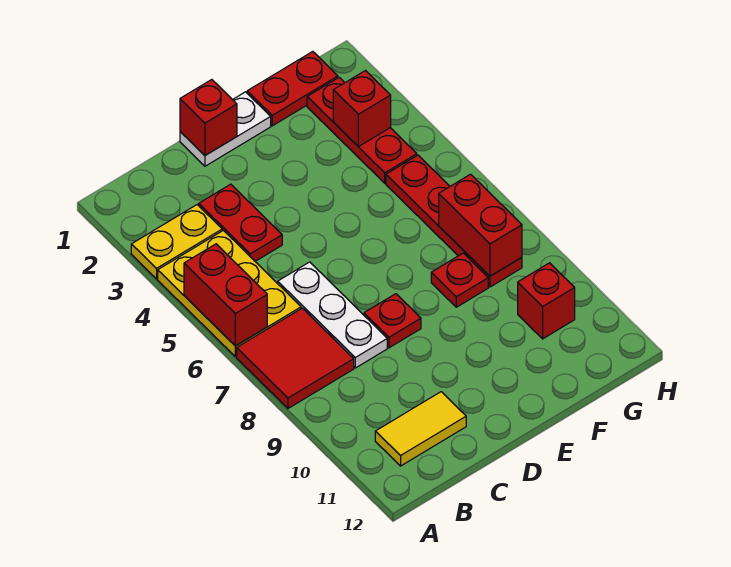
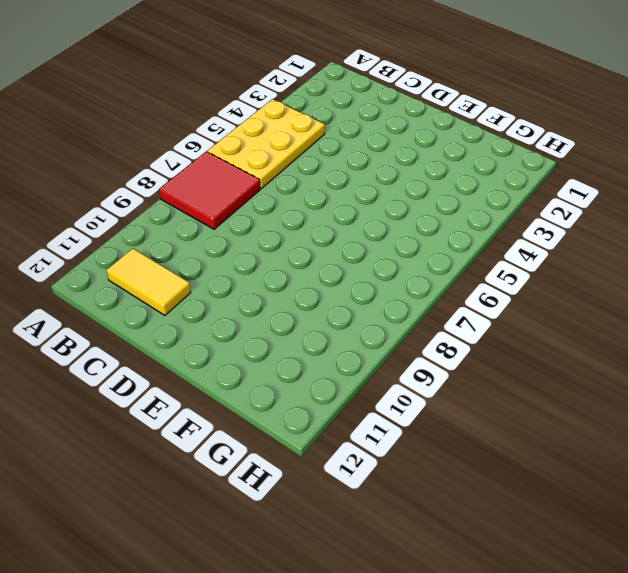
none -> yellow plate A3:B3 level 1
none -> red plate C3:C4 level 1
none -> white plate C6:C8 level 1

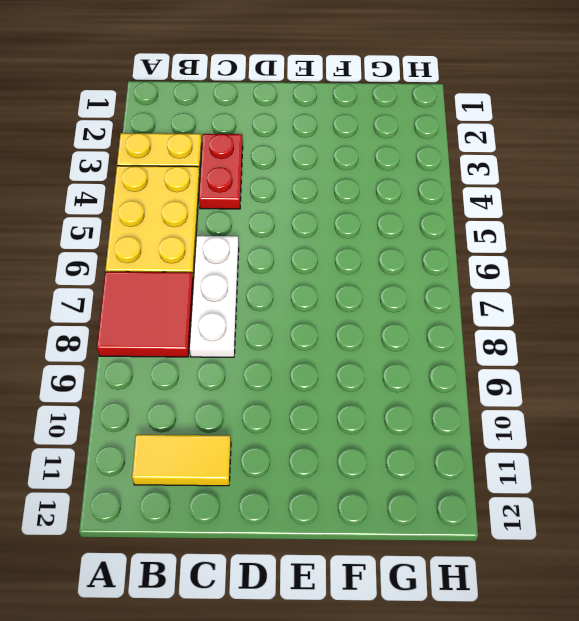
none -> white plate D1:E1 level 1
none -> red plate D8 level 1
none -> red plate F1:G1 level 1

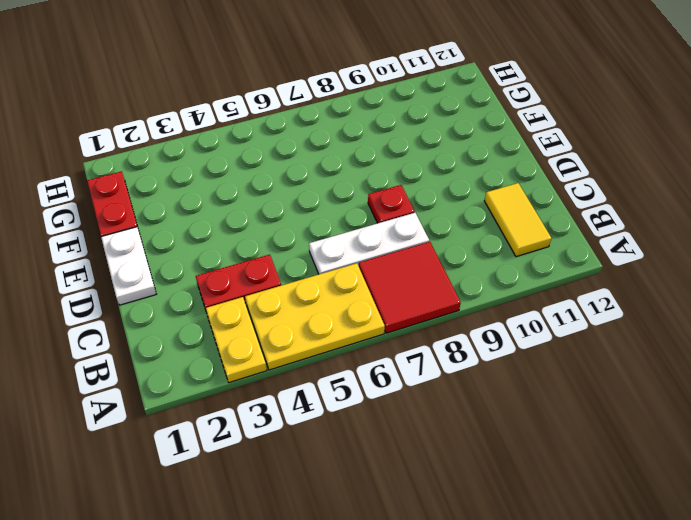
none -> red plate F8 level 1
none -> red plate G2:G4 level 1
none -> red plate G5:G8 level 1

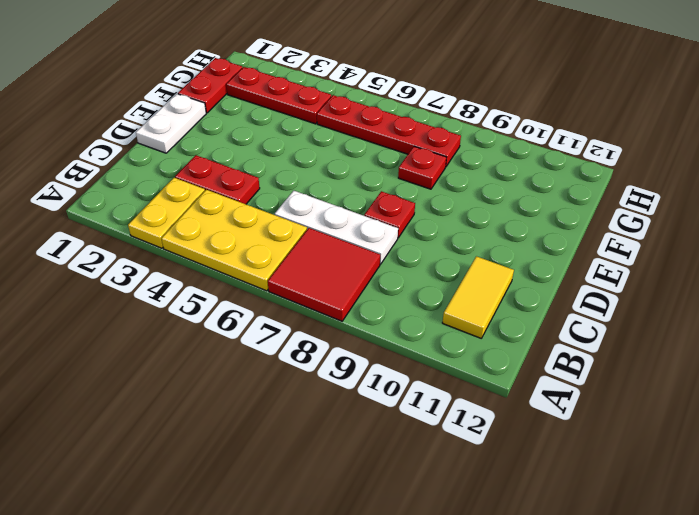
none -> red brick G10 level 1
none -> red brick A5:A6 level 2
none -> red brick D1 level 2

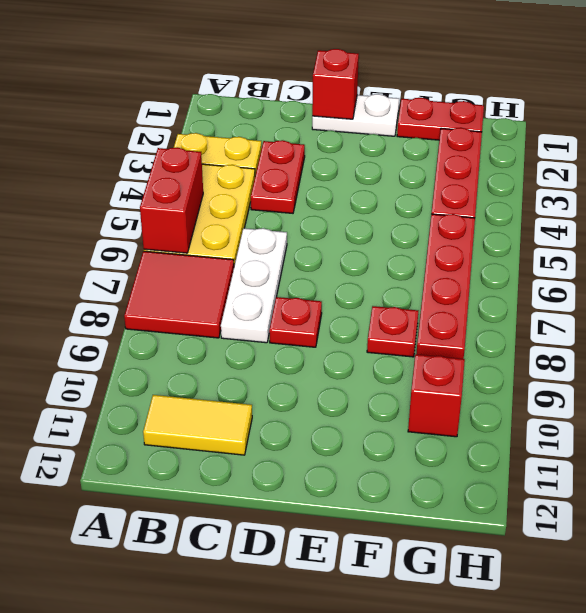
none -> red brick G3 level 2
none -> red brick G7:G8 level 2

